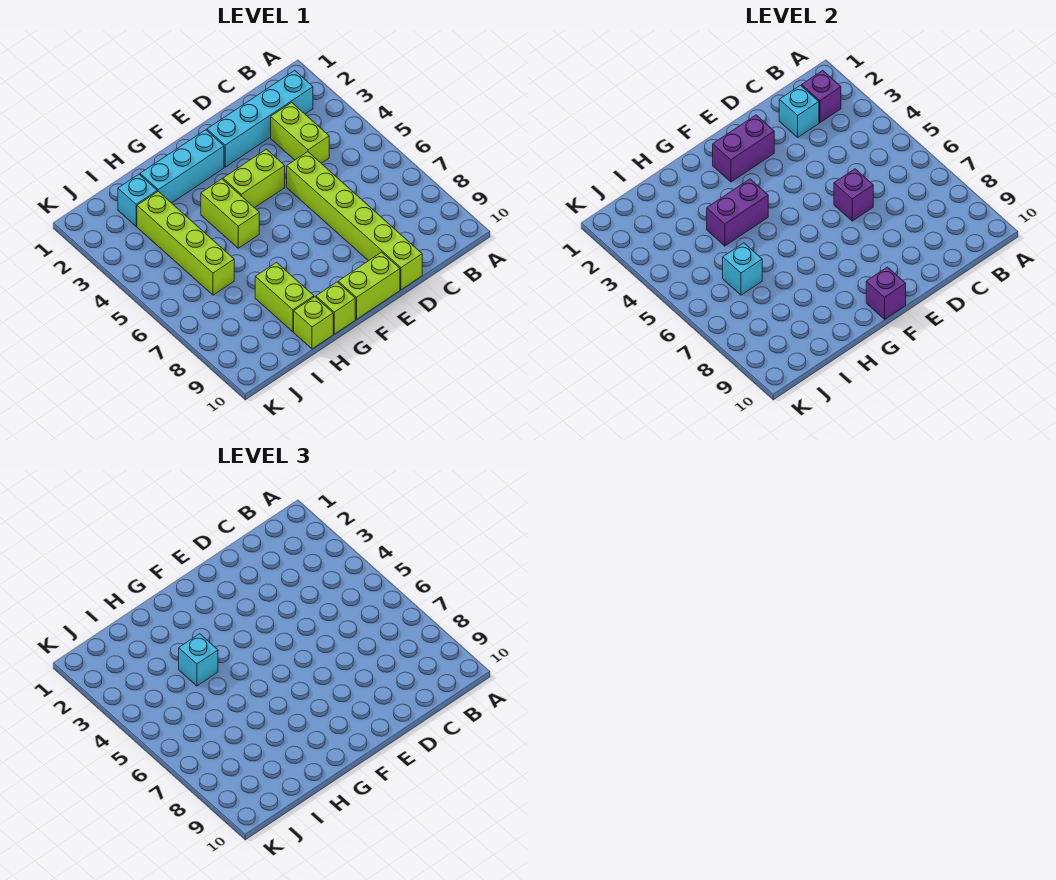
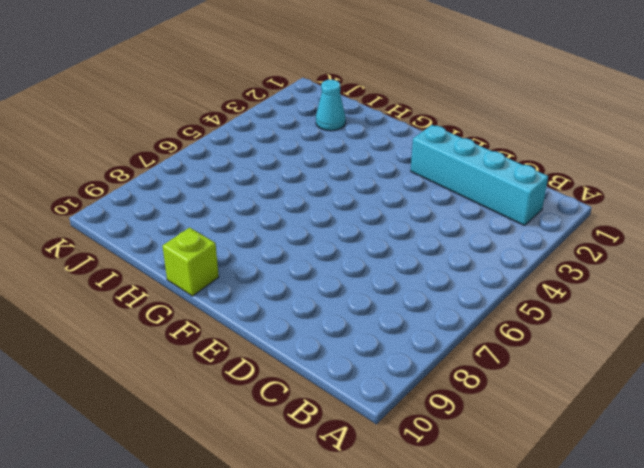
cyan cone I2 level 1 -> cyan brick I2 level 1
none -> lime brick C3:C4 level 1
none -> lime brick D5:D10 level 1
none -> lime brick E4:F4 level 1

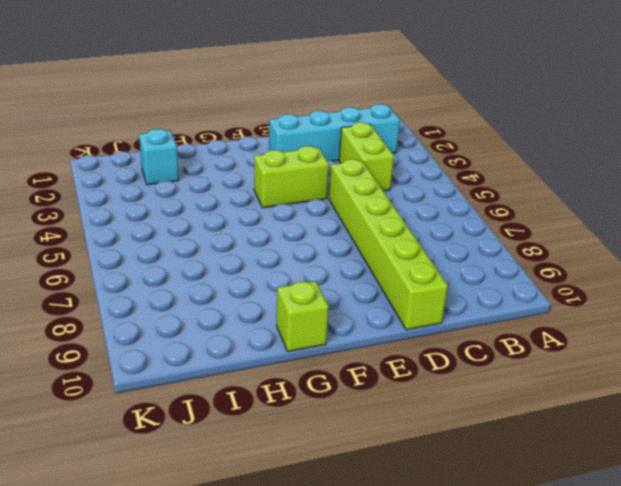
none -> lime brick E10:F10 level 1
none -> cyan brick F2:H2 level 1
none -> lime brick G4:G5 level 1

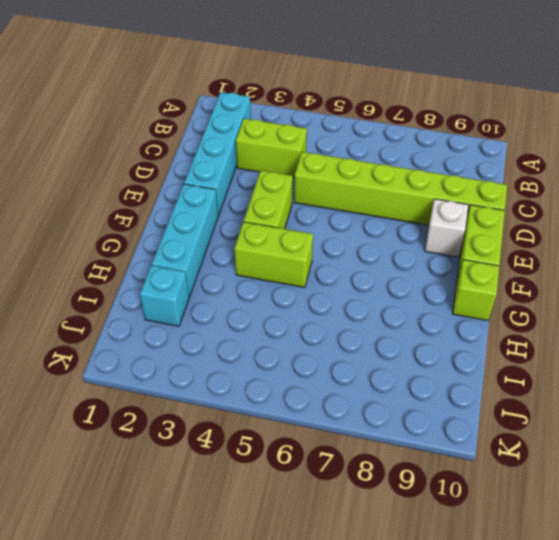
white brick E9 level 1 -> none
none -> lime brick H8:H9 level 1
none -> lime brick H10 level 1
none -> lime brick I3:I6 level 1

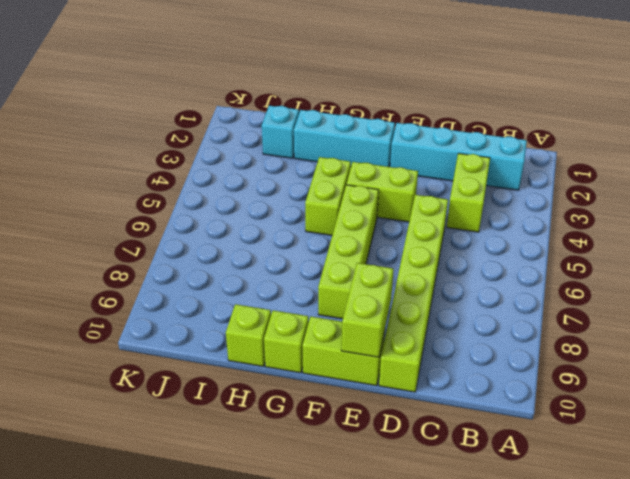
lime brick E9:E10 level 2 -> lime brick H8:H9 level 1
lime brick F5:F8 level 1 -> lime brick I3:I6 level 1
none -> purple brick B2 level 2
none -> cyan brick C2 level 2
none -> purple brick D6 level 2

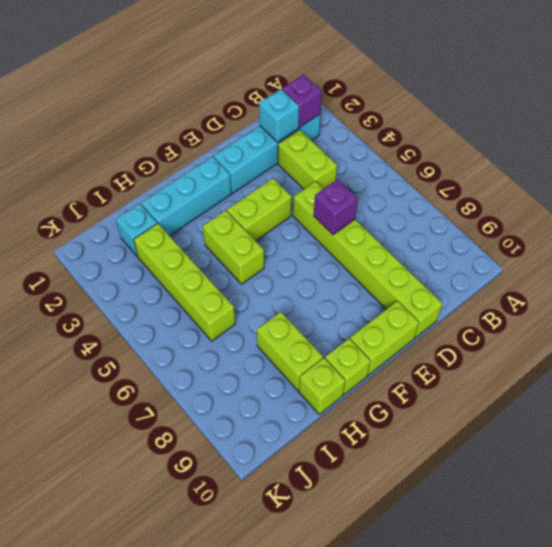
none -> purple brick E2:F2 level 2
none -> purple brick F10 level 2
none -> purple brick G4:H4 level 2

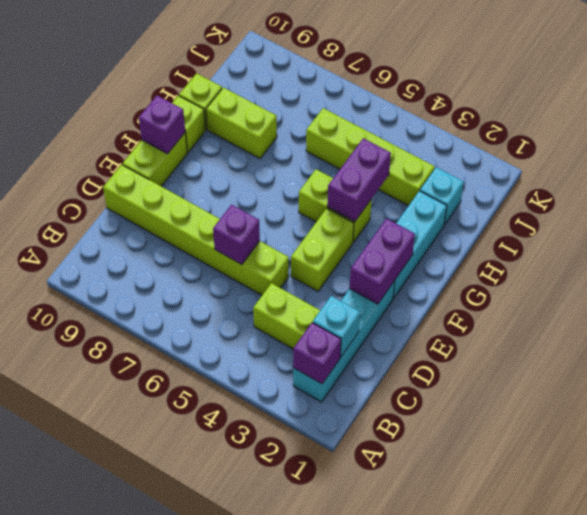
none -> cyan brick I6 level 2
none -> cyan brick H4 level 3

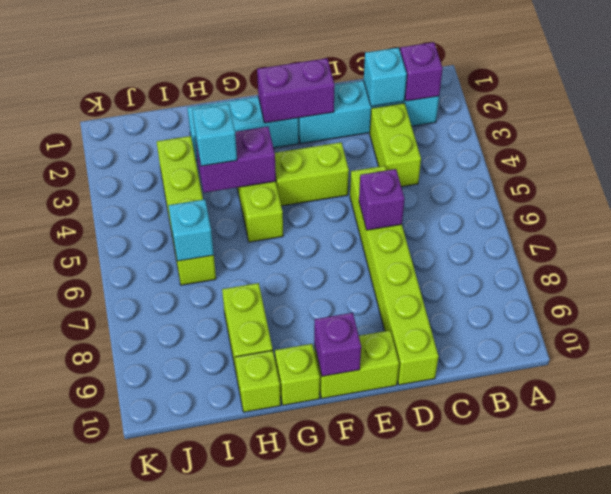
none -> cyan brick I2 level 1

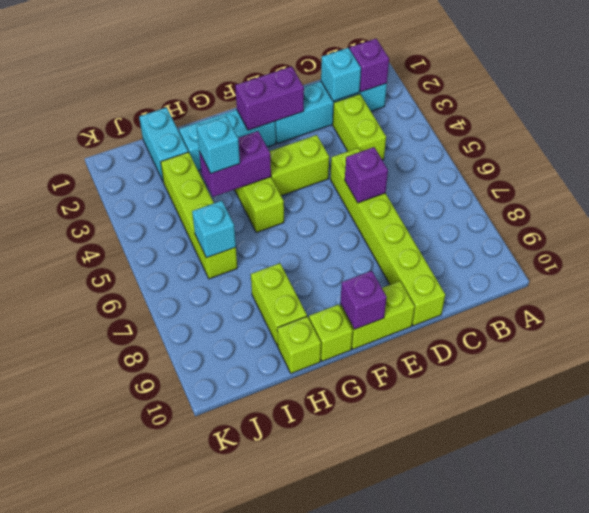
cyan brick I1:I2 level 1 -> cyan brick I2 level 1

